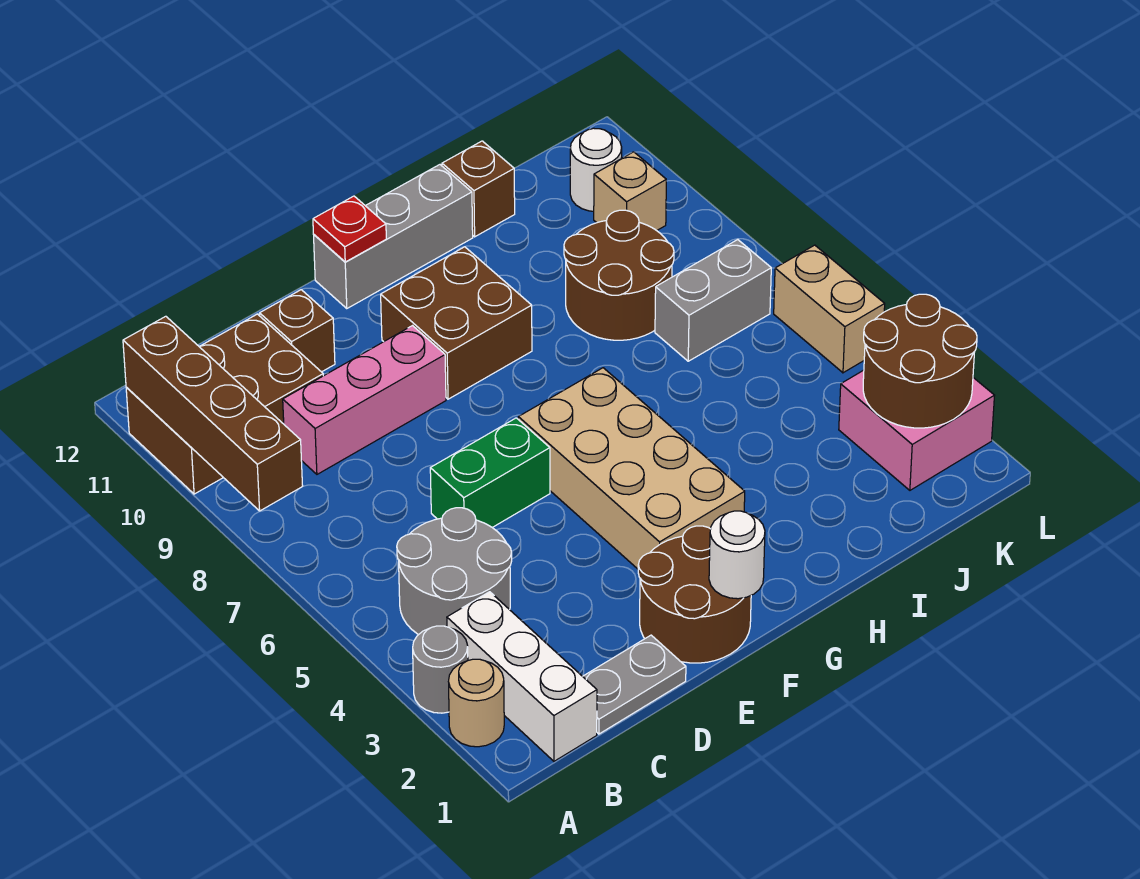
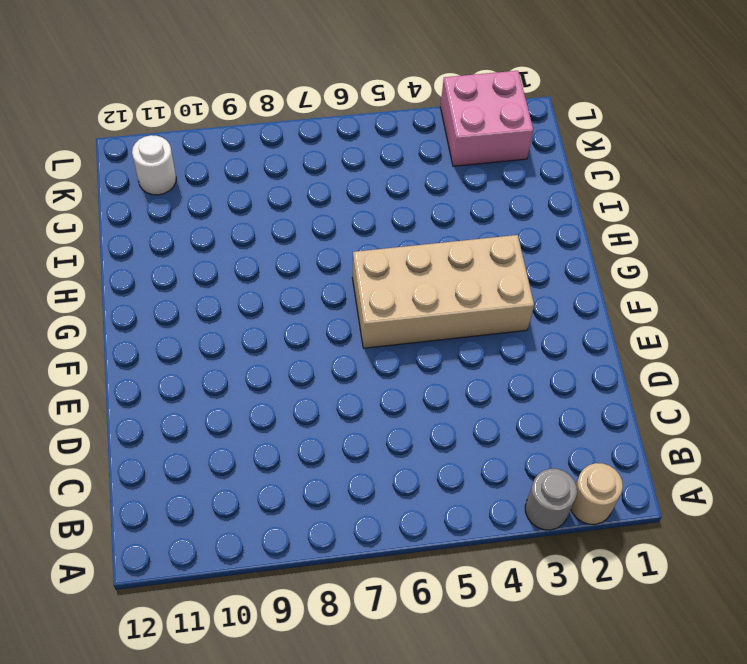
none -> brown brick A10:C11 level 1
none -> white brick B1:B3 level 1
none -> grey round brick B4:C5 level 1

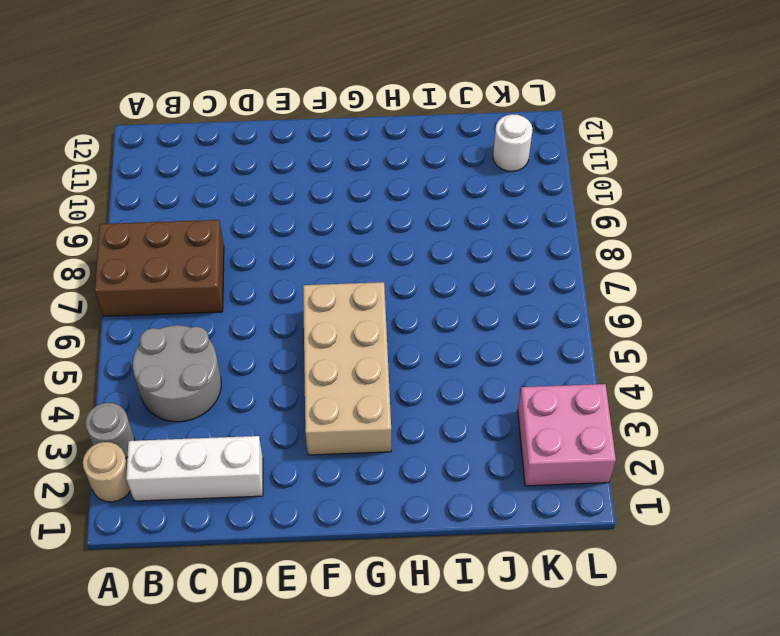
brown brick A7:C8 level 1 -> brown brick A10:C11 level 1
white brick B2:D2 level 1 -> white brick B1:B3 level 1
none -> grey plate C1:D1 level 1
none -> pink brick C9:E9 level 1
none -> green brick D6:E6 level 1

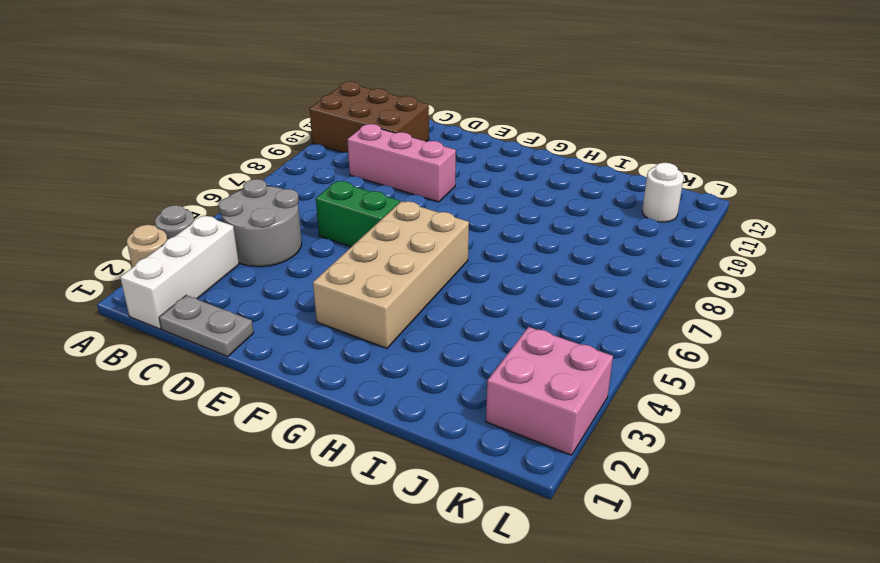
none -> brown brick D11 level 1
none -> brown round brick E1:F2 level 1
none -> brown brick F9:G10 level 1

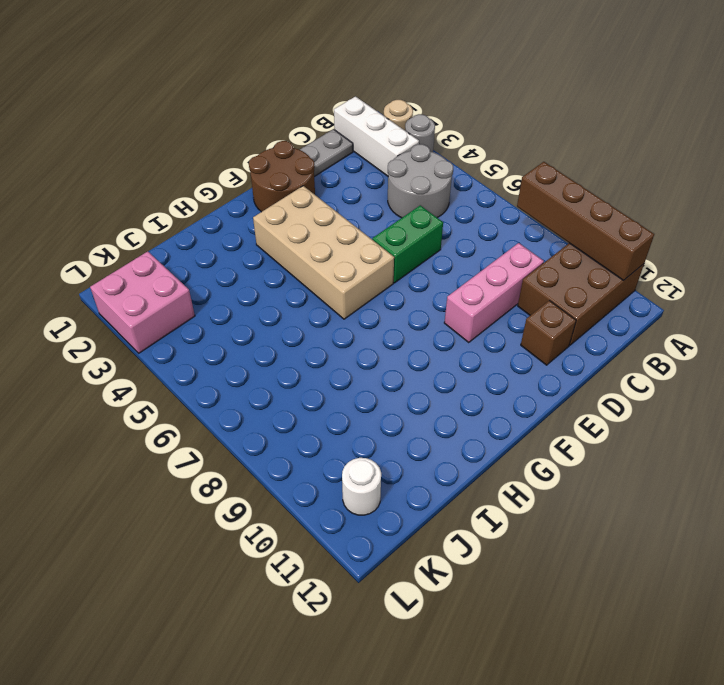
none -> brown brick F9:G10 level 1
none -> grey brick F12:H12 level 1
none -> brown round brick I8:J9 level 1

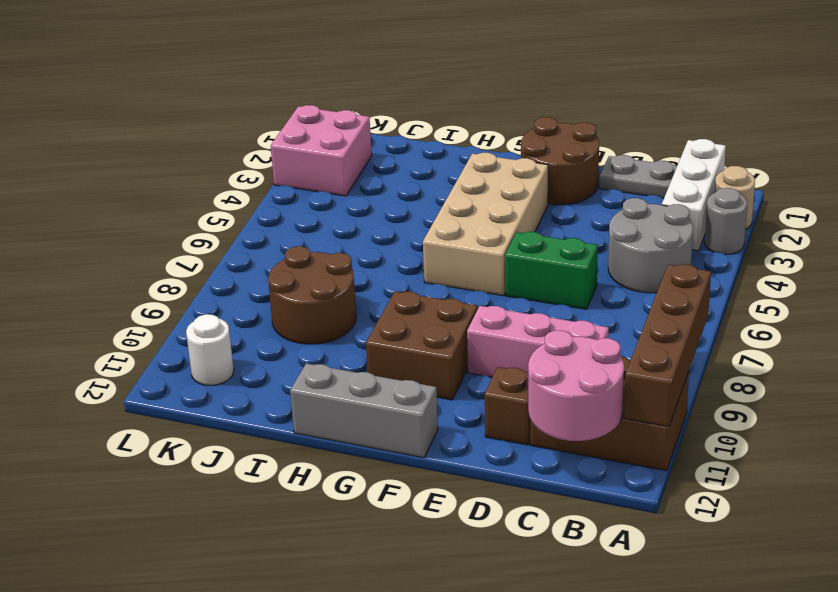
pink round brick B11:C12 level 2 -> none
none -> brown brick I12 level 1
none -> grey brick J7:K7 level 1
none -> tan brick K10 level 1

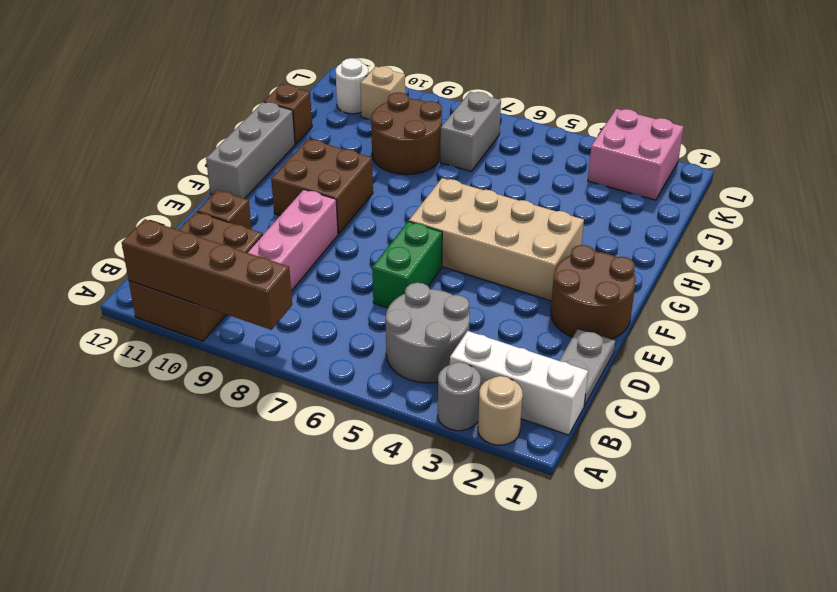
none -> tan brick L5:L6 level 1
none -> white round brick F1 level 2
none -> red plate F12 level 2

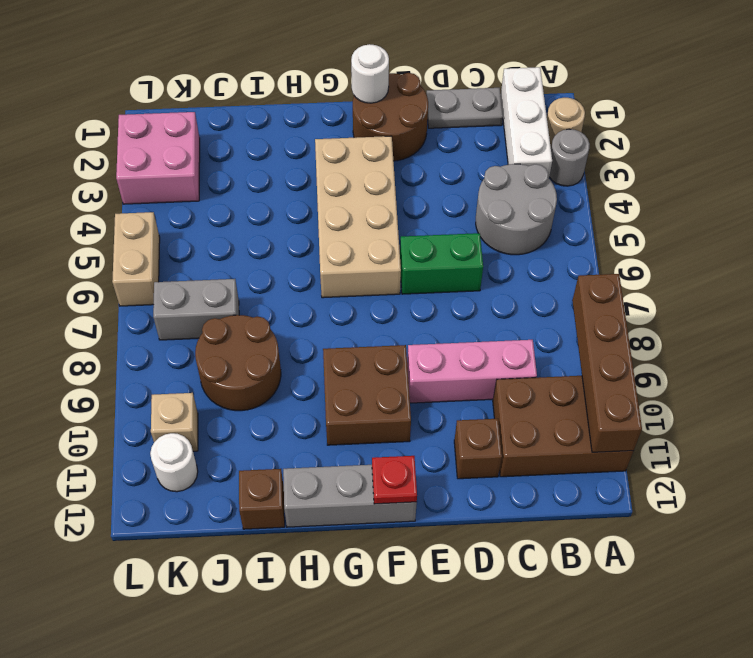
none -> brown round brick K2:L3 level 2

